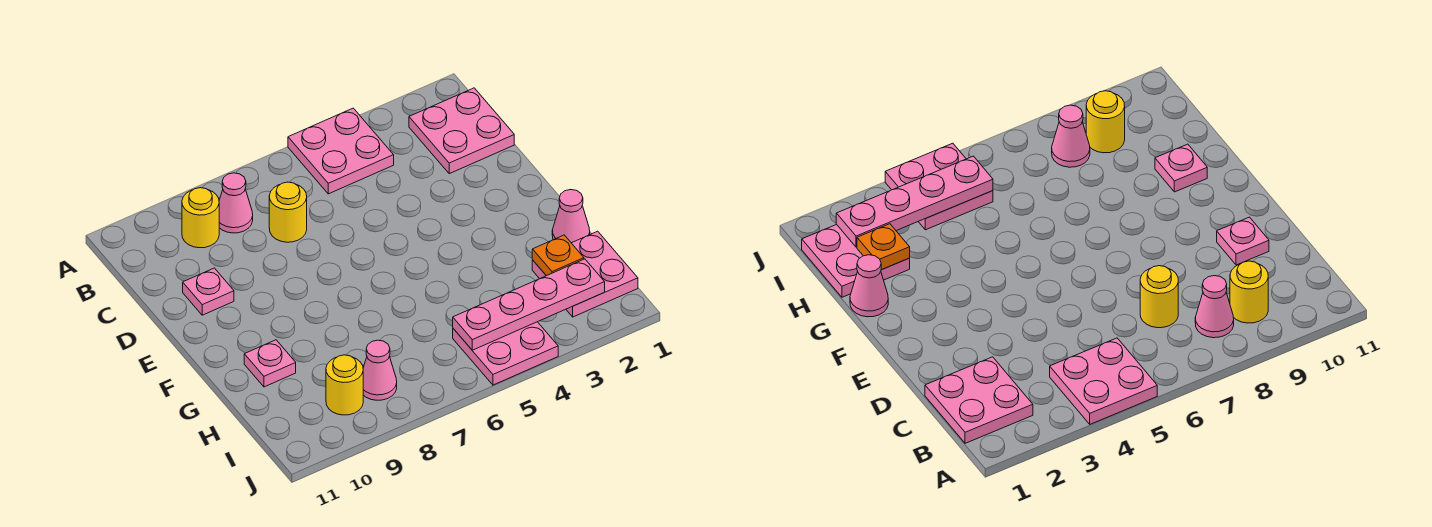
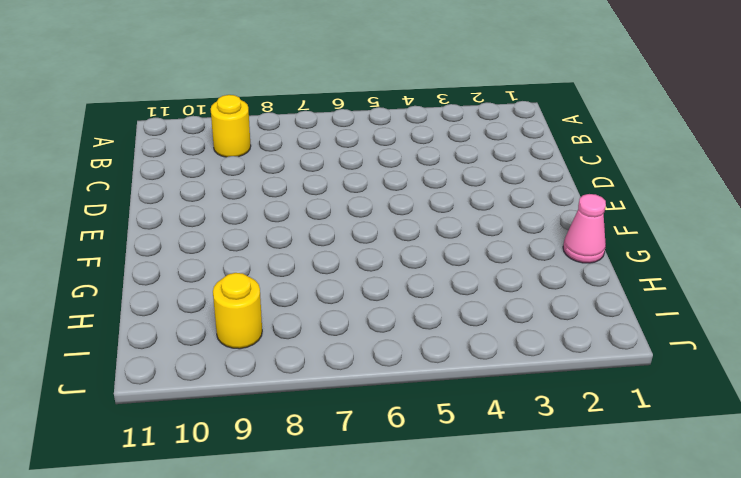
none -> pink plate A4:B5 level 1
none -> pink plate B1:C2 level 1
none -> pink cone B8 level 1

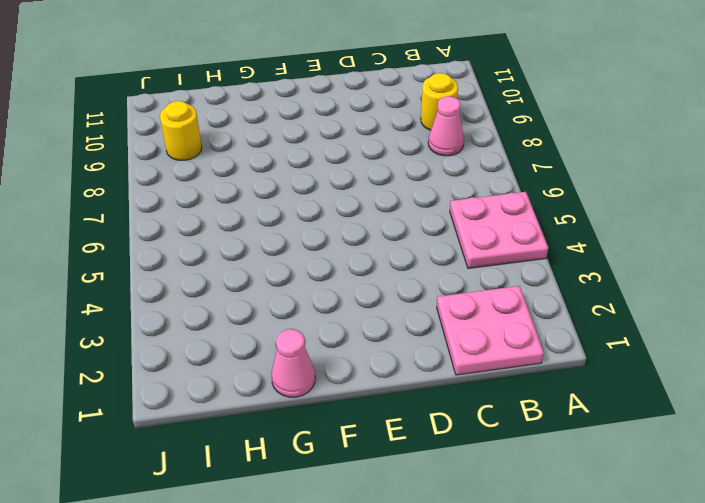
none -> yellow round brick C7 level 1
none -> pink plate D10 level 1
none -> pink plate G10 level 1

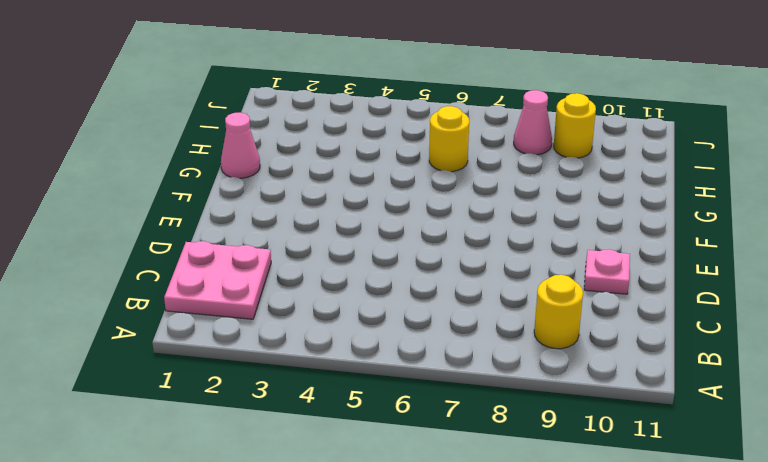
yellow round brick H6 level 1 -> yellow round brick C7 level 1
none -> pink plate A4:B5 level 1
none -> pink cone B8 level 1
none -> pink plate G10 level 1

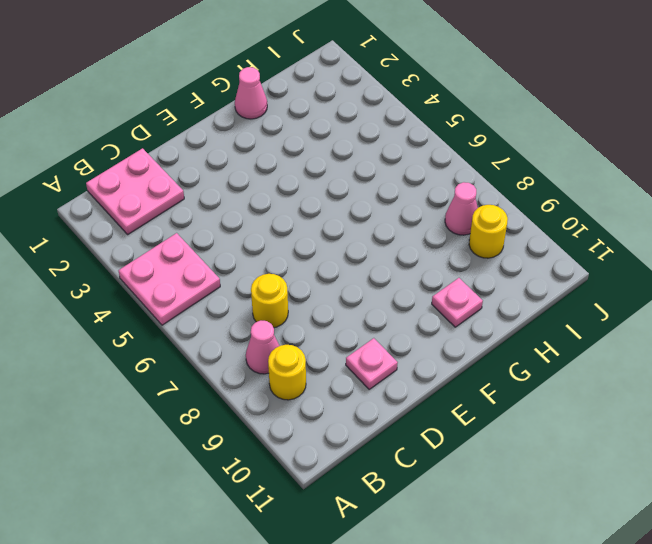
none -> pink plate H1:I2 level 1
none -> pink plate I4:J5 level 1
none -> orange plate H2 level 2

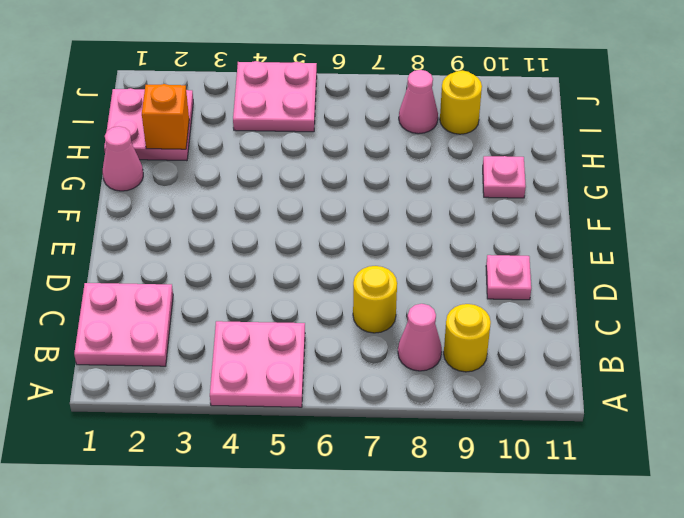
orange brick H2 level 2 -> orange plate H2 level 2
none -> pink plate I2:I5 level 2

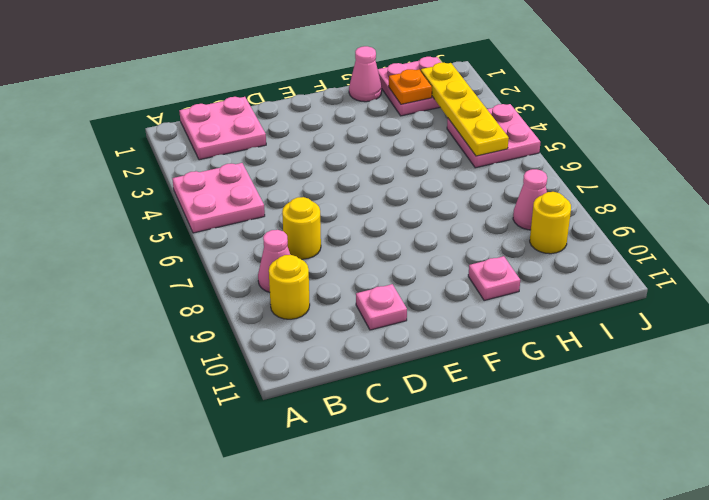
yellow plate I2:I5 level 2 -> pink plate I2:I5 level 2

